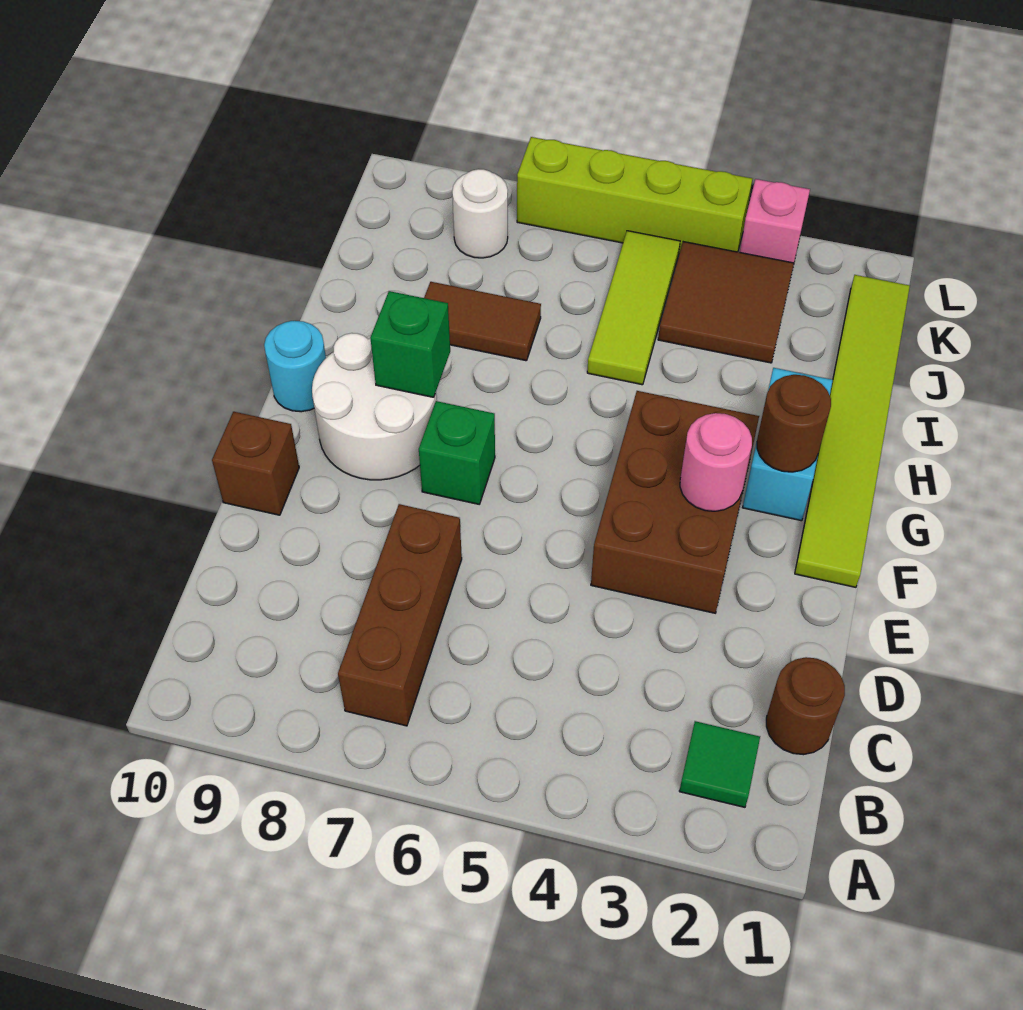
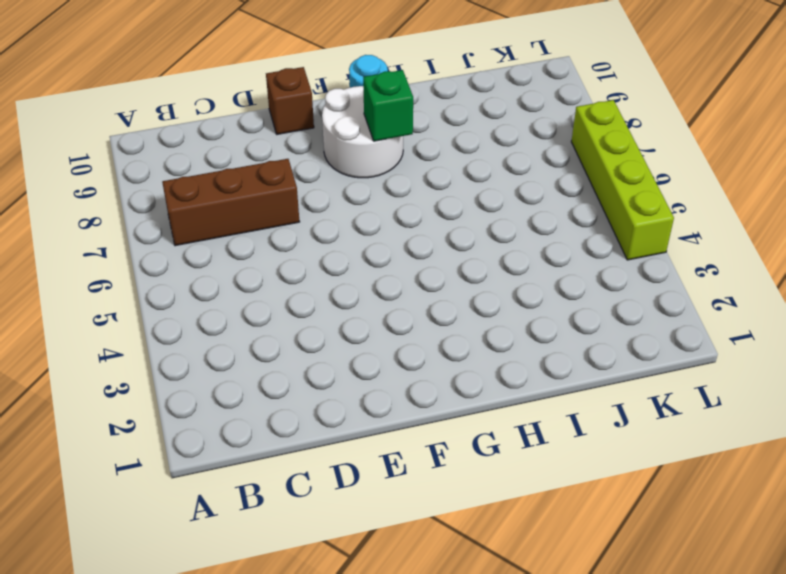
none -> green tile B2 level 1
none -> brown round brick C1 level 1
none -> brown brick E3:G4 level 1

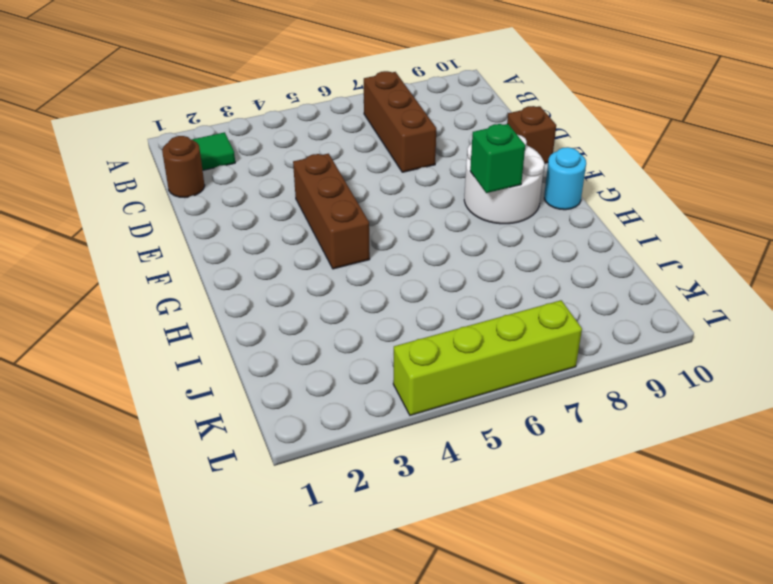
brown brick E4:G4 level 1 -> brown brick E3:G4 level 1
none -> lime tile F1:K1 level 1
none -> green brick F7 level 1
none -> cyan brick G2:H2 level 1

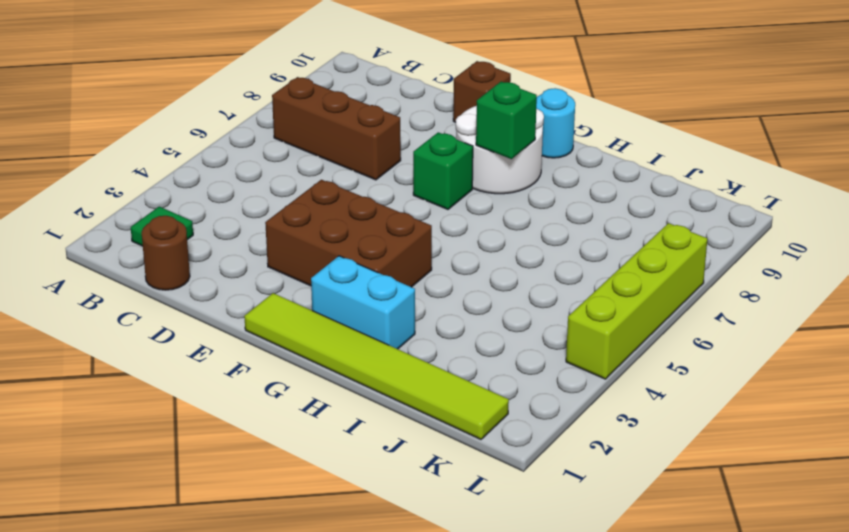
none -> lime tile I5:K5 level 1
none -> brown tile I7:I8 level 1
none -> brown tile J3:K4 level 1

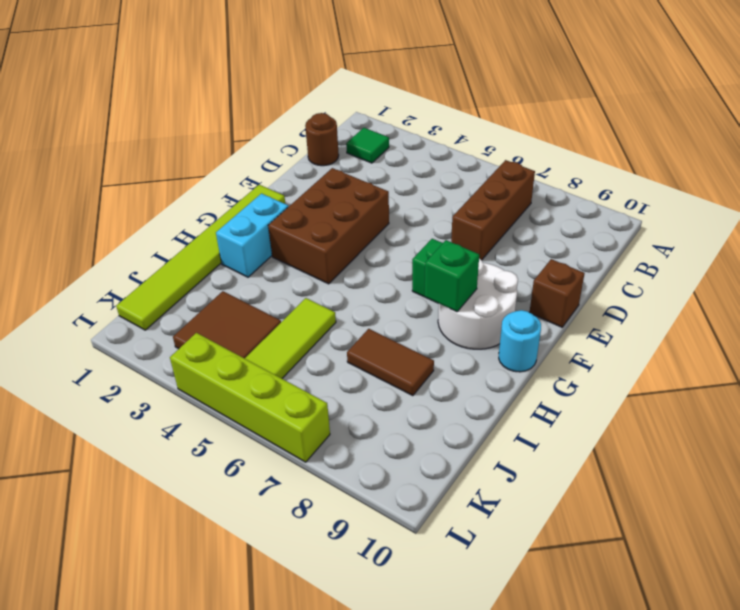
none -> white round brick K8 level 1
none -> pink brick L3 level 1
none -> pink round brick F3 level 2

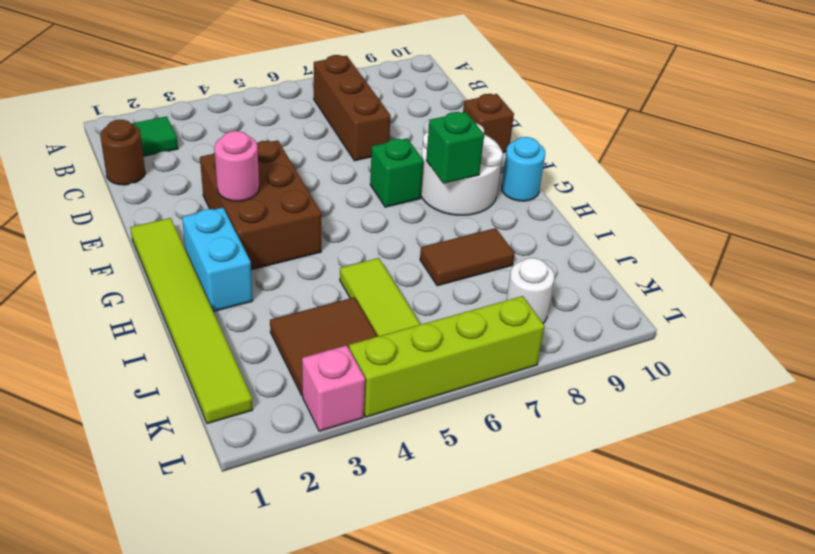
none -> brown round brick G2 level 2

